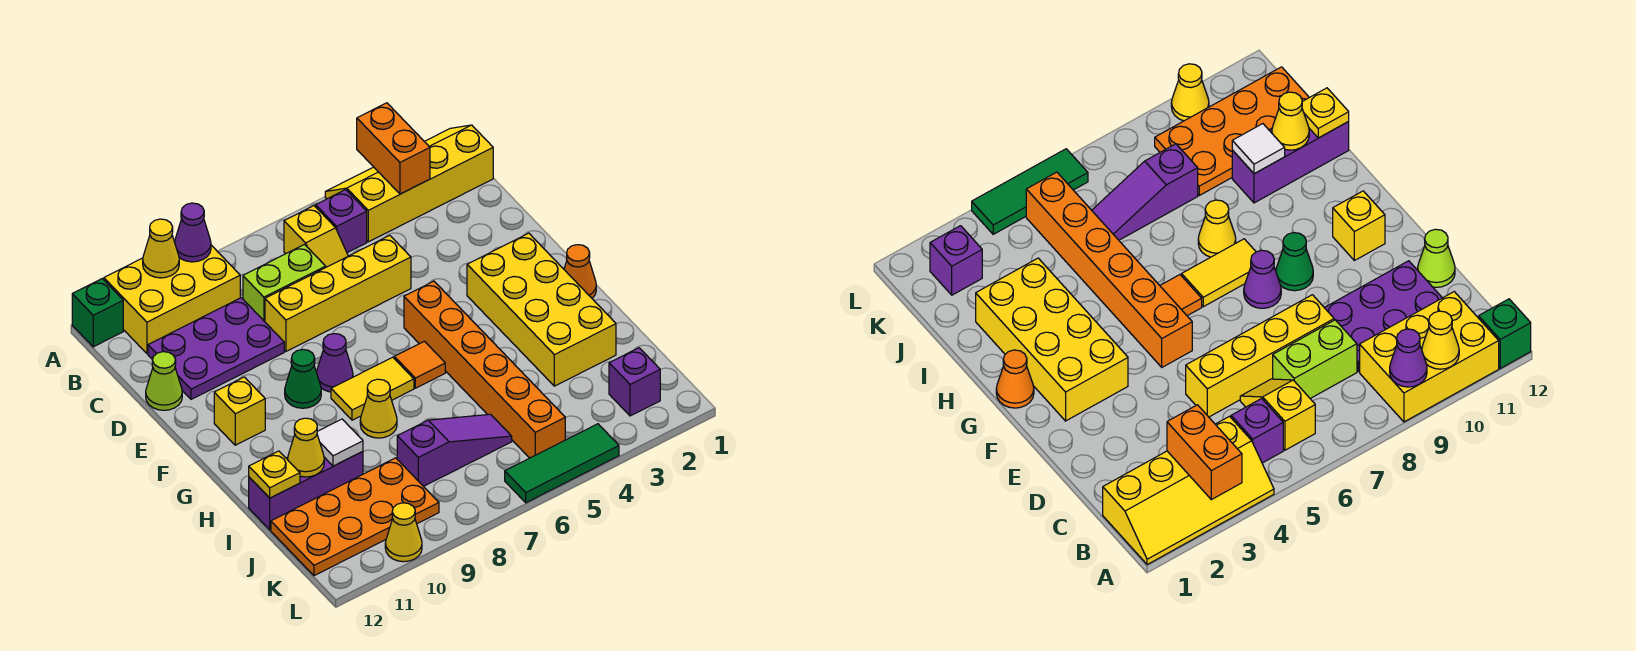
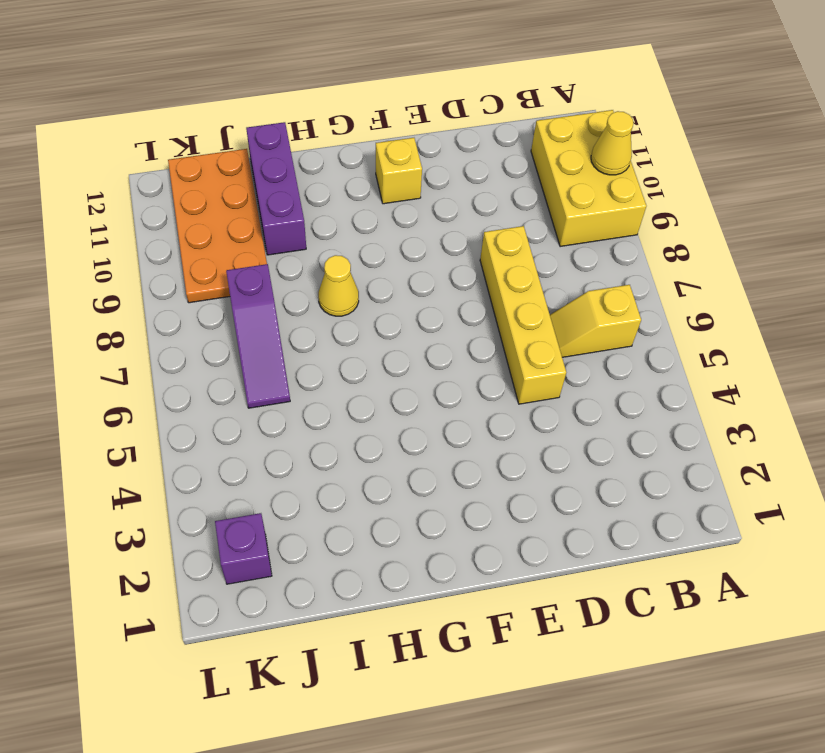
none -> yellow slope A1:B4 level 1 top B
none -> green brick A12 level 1
none -> purple brick B5 level 1
none -> lime brick C7:C8 level 1

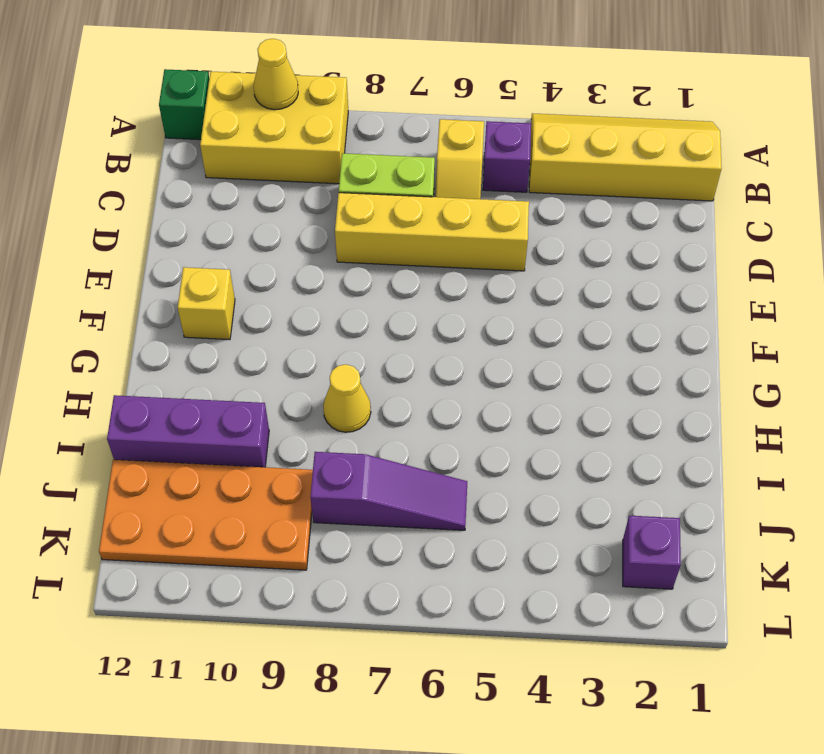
none -> purple plate C9:D11 level 1
none -> lime cone D12 level 1
none -> yellow brick F2:I3 level 1
none -> orange brick F5:K5 level 1

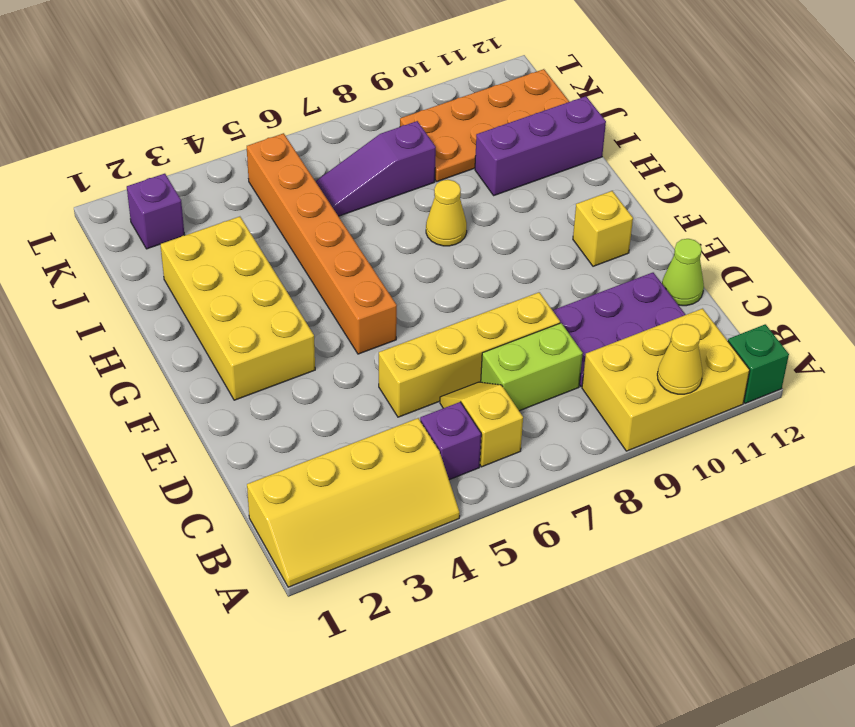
none -> purple cone F8 level 1
none -> green cone F9 level 1
none -> orange cone G1 level 1
none -> orange tile G6 level 1

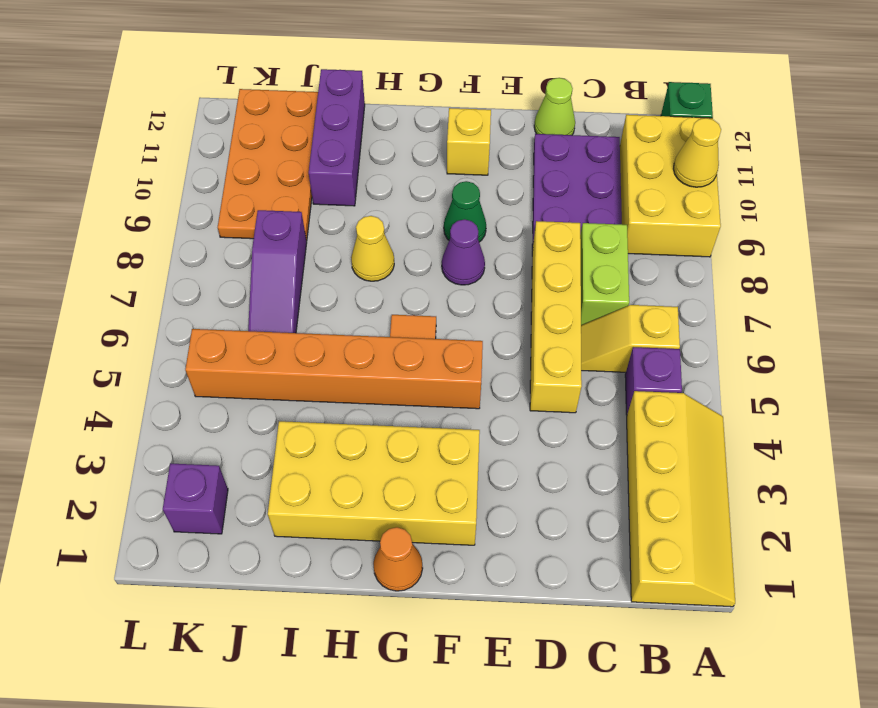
none -> yellow tile G7:G8 level 1
none -> green tile L4:L6 level 1
none -> yellow cone L10 level 1
none -> orange brick A3:B3 level 2

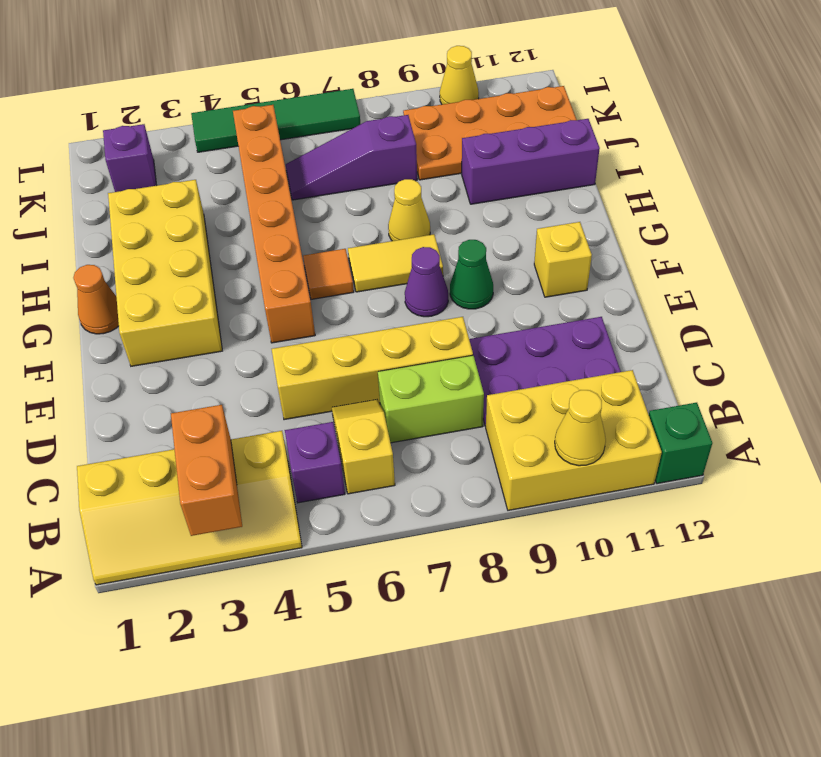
green tile L4:L7 level 1 -> green tile L4:L6 level 1
none -> lime cone D12 level 1
none -> purple cone A9 level 2
none -> white tile I10 level 2
none -> yellow cone I11 level 2

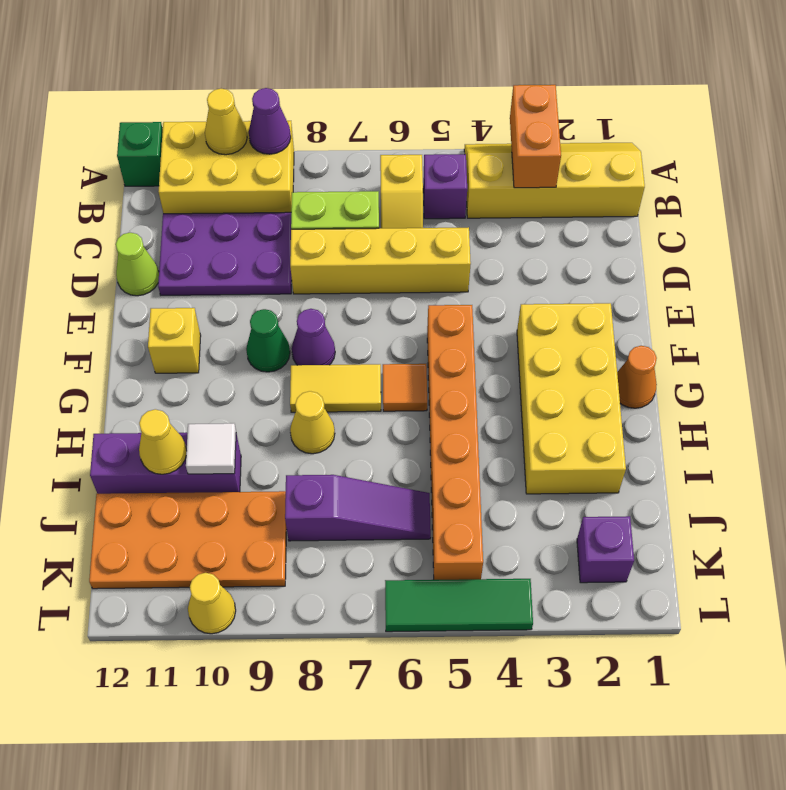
none -> yellow plate I12 level 2

